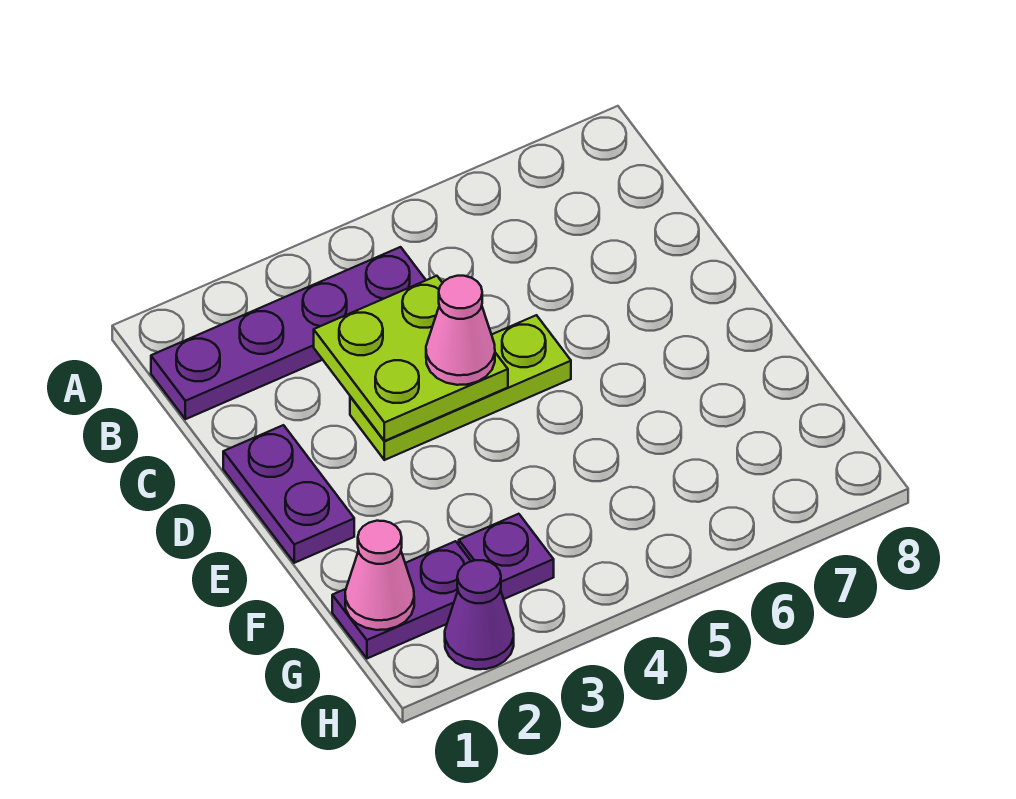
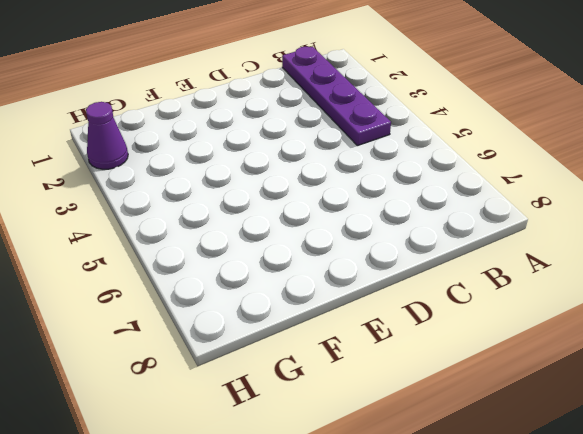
none -> purple plate D1:E1 level 1
none -> lime plate D3:D5 level 1

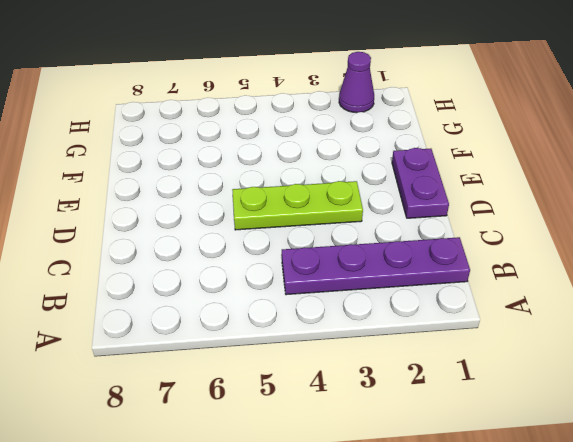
none -> purple plate G1:G2 level 1
none -> purple plate G3 level 1

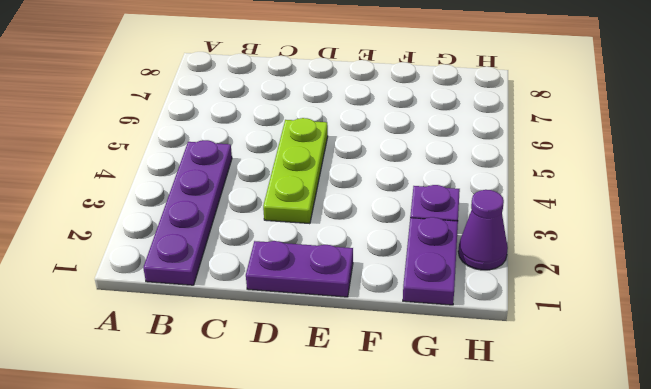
none -> lime plate C3:D4 level 2
none -> pink cone G1 level 2

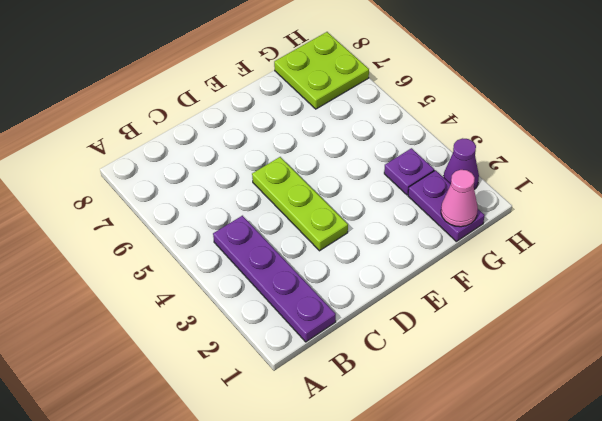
lime plate G7:H8 level 1 -> lime plate C3:D4 level 2
none -> purple plate D1:E1 level 1
none -> pink cone D4 level 3

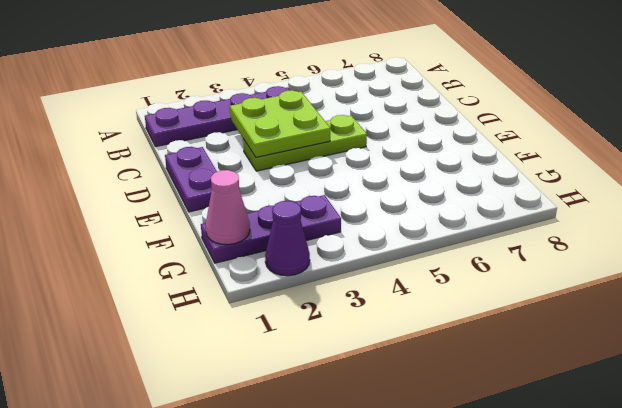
none -> pink cone D4 level 3

